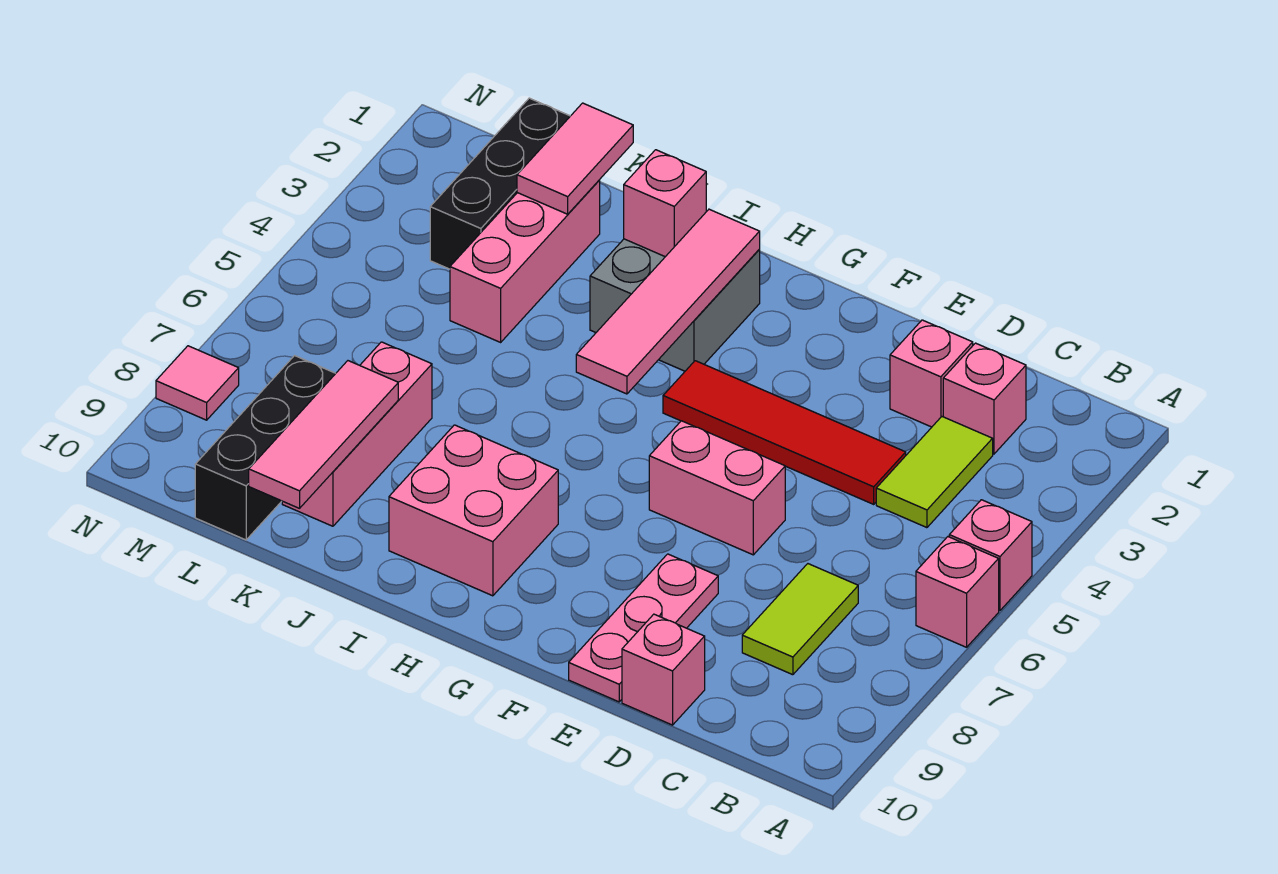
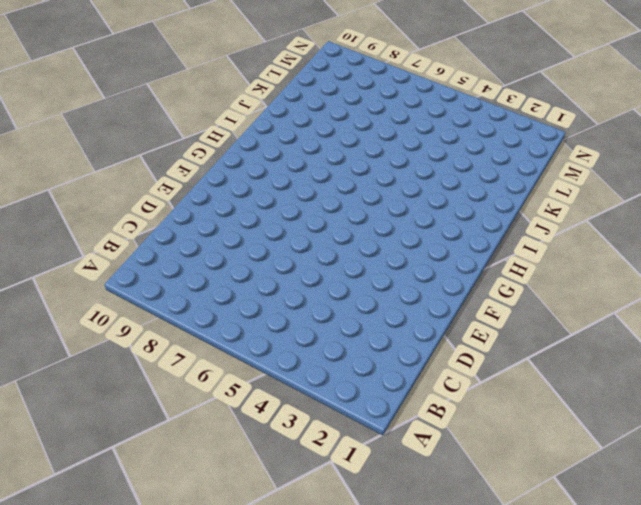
none -> pink brick A5 level 1
none -> pink brick A6 level 1
none -> pink brick C2 level 1

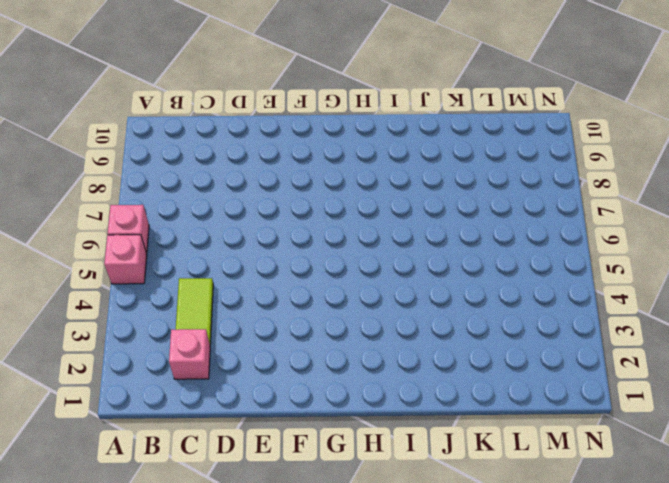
none -> lime tile C7:C8 level 1
none -> pink brick D2 level 1
none -> red tile D4:G4 level 1

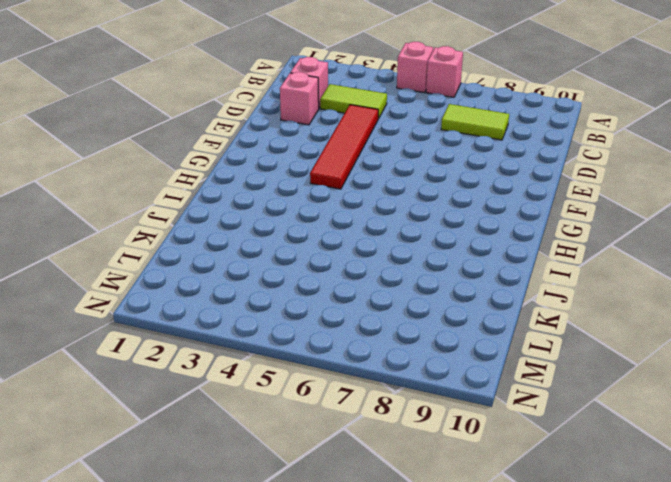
none -> pink brick D10 level 1
none -> pink brick E6:F6 level 1
none -> pink plate E8:E10 level 1

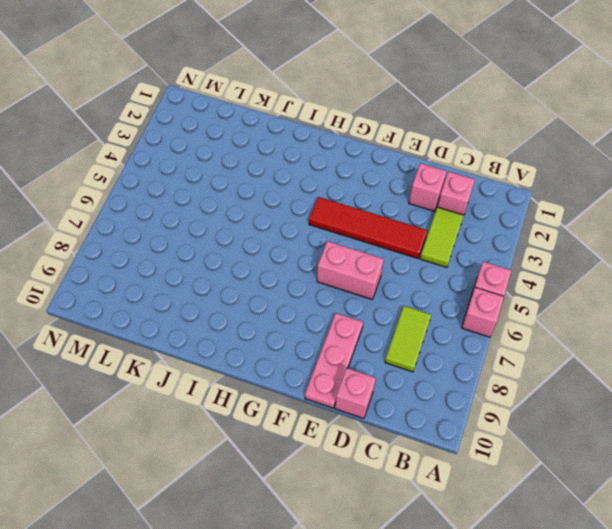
none -> grey brick H2:I3 level 1
none -> pink brick H8:I9 level 1
none -> pink brick K2:K4 level 1

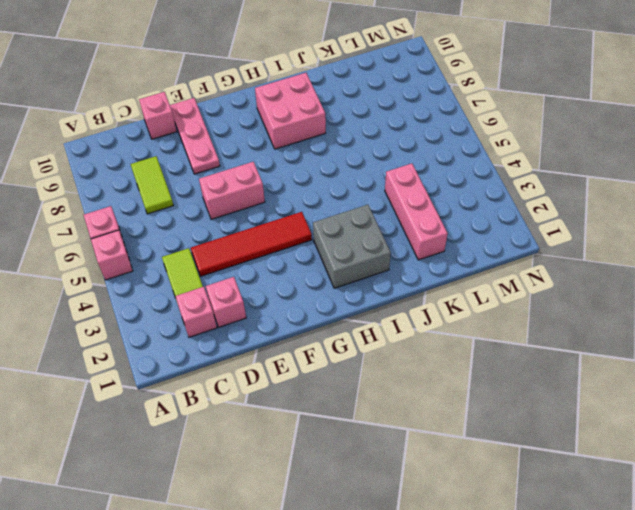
none -> pink brick K7:K9 level 1
none -> black brick L1:L3 level 1
none -> black brick L8:L10 level 1

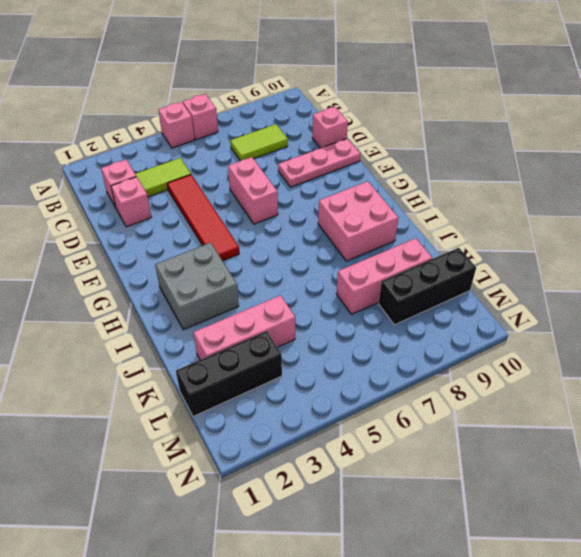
none -> pink tile N8 level 1
none -> pink tile H2:H5 level 2
none -> pink brick I2 level 2

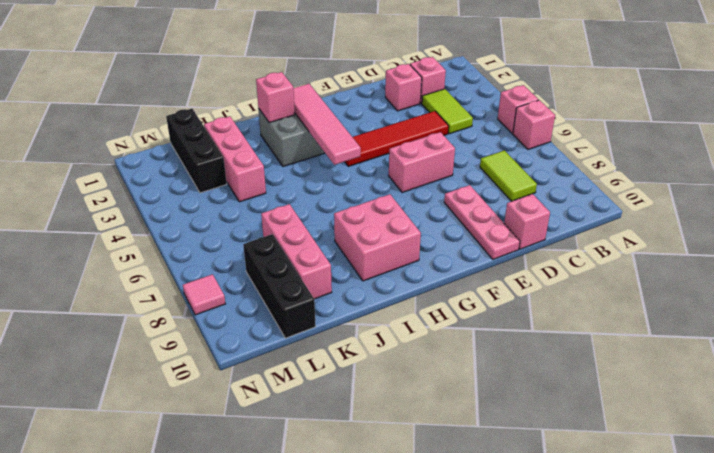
none -> pink tile K1:K2 level 2
none -> pink tile K8:K10 level 2

